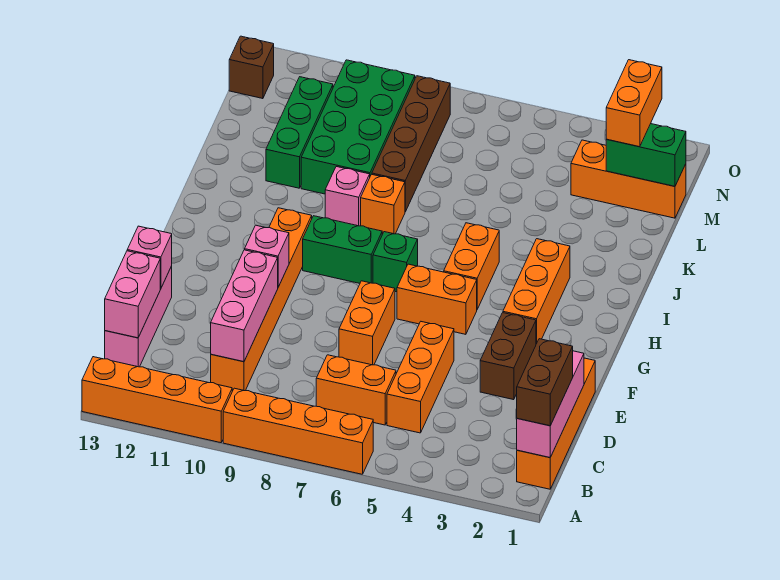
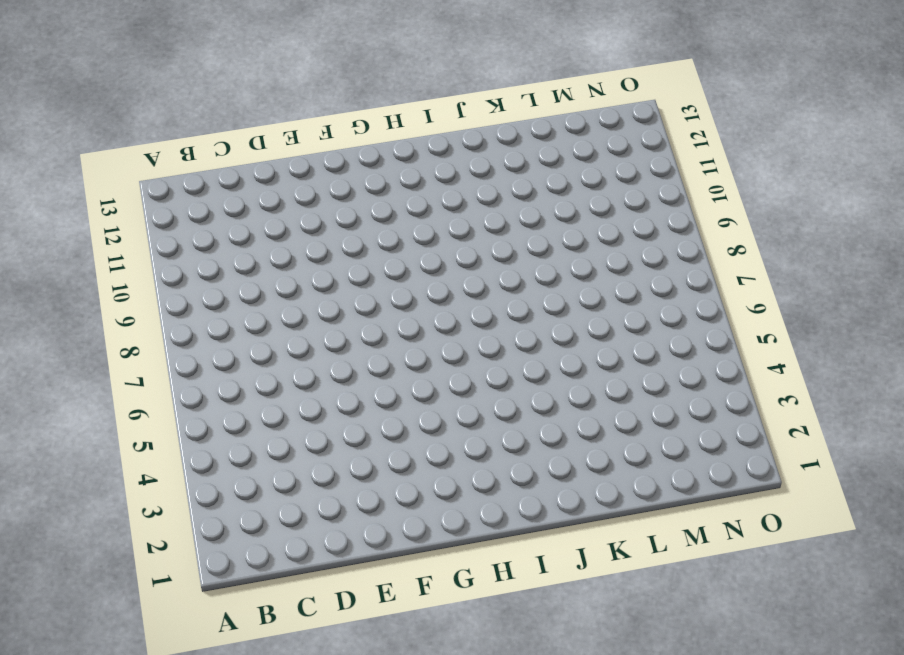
none -> orange brick A6:A9 level 1
none -> orange brick A10:A13 level 1
none -> orange brick B1:E1 level 1

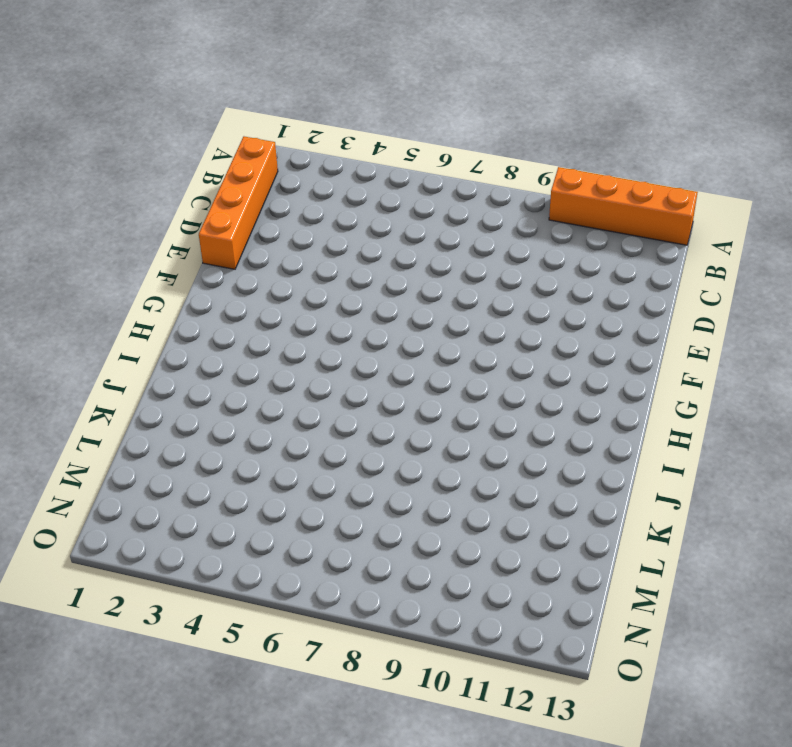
none -> orange brick A6:A9 level 1
none -> orange brick C5:E5 level 1
none -> orange brick C6:C7 level 1

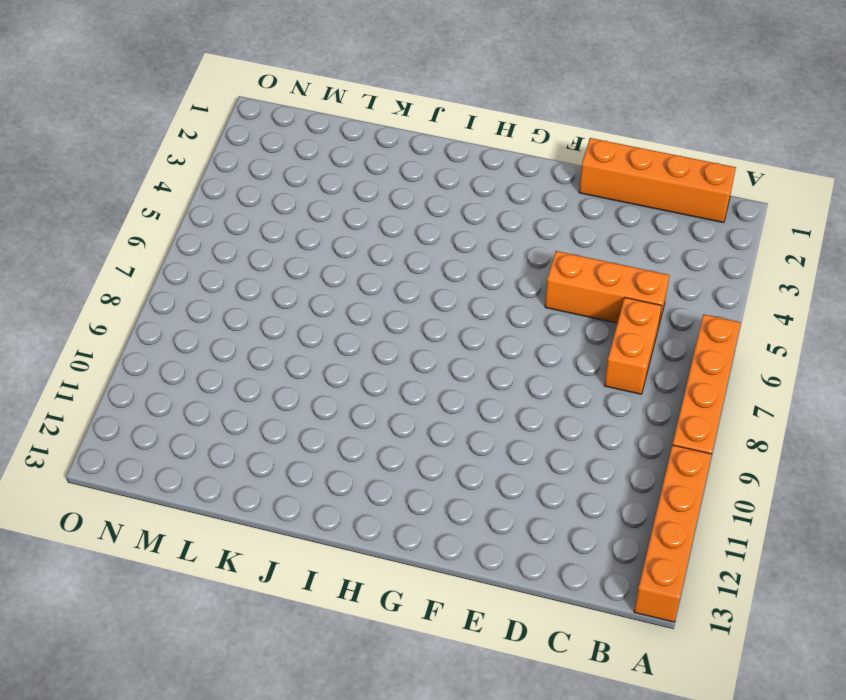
none -> orange brick C10:H10 level 1
none -> pink brick C13:E13 level 1
none -> brown brick E3:F3 level 1

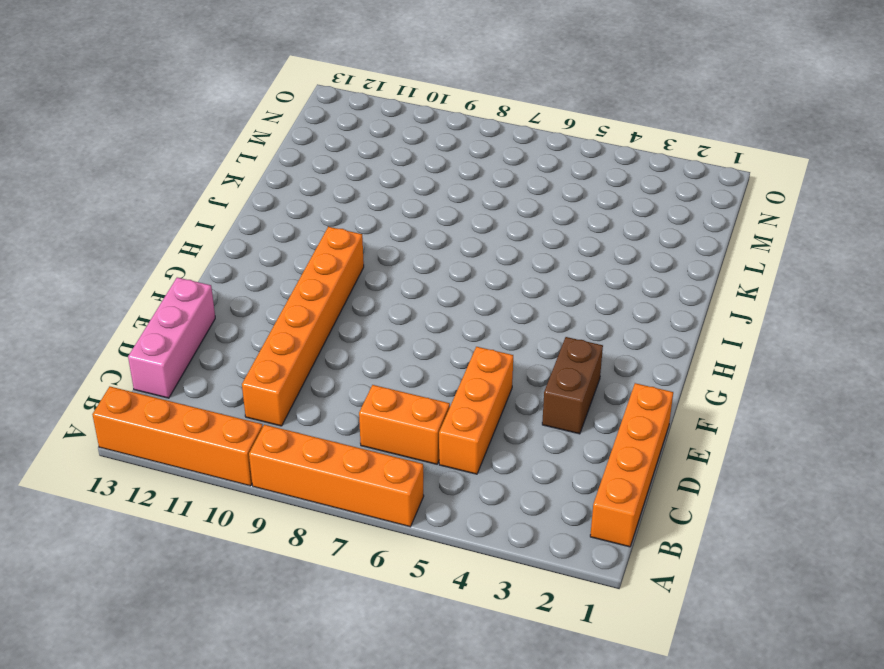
none -> orange brick E7:F7 level 1
none -> orange brick G3:I3 level 1
none -> orange brick G5:G6 level 1

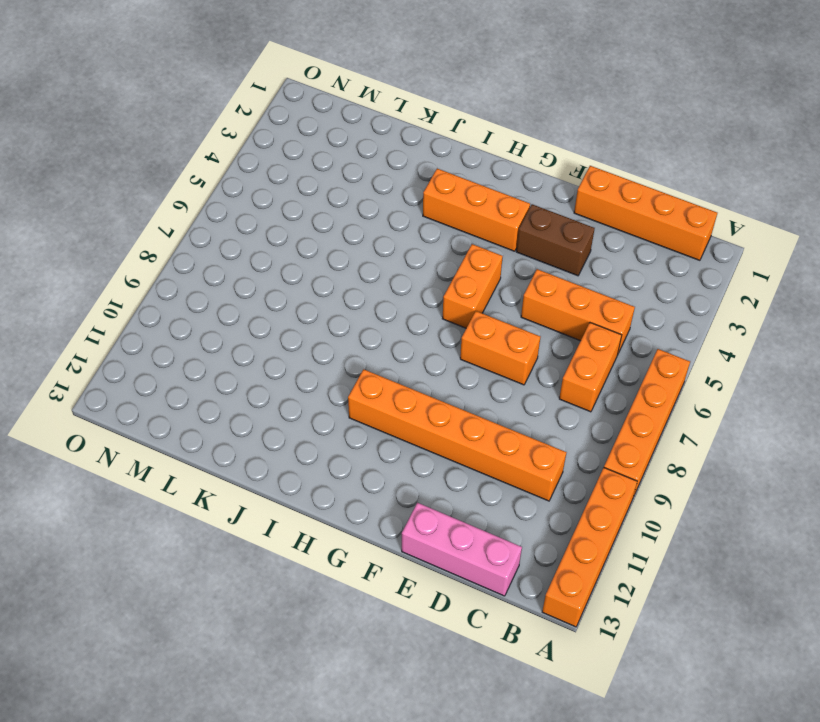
none -> orange brick H5:I5 level 1
none -> green brick H7 level 1
none -> green brick H8:H9 level 1

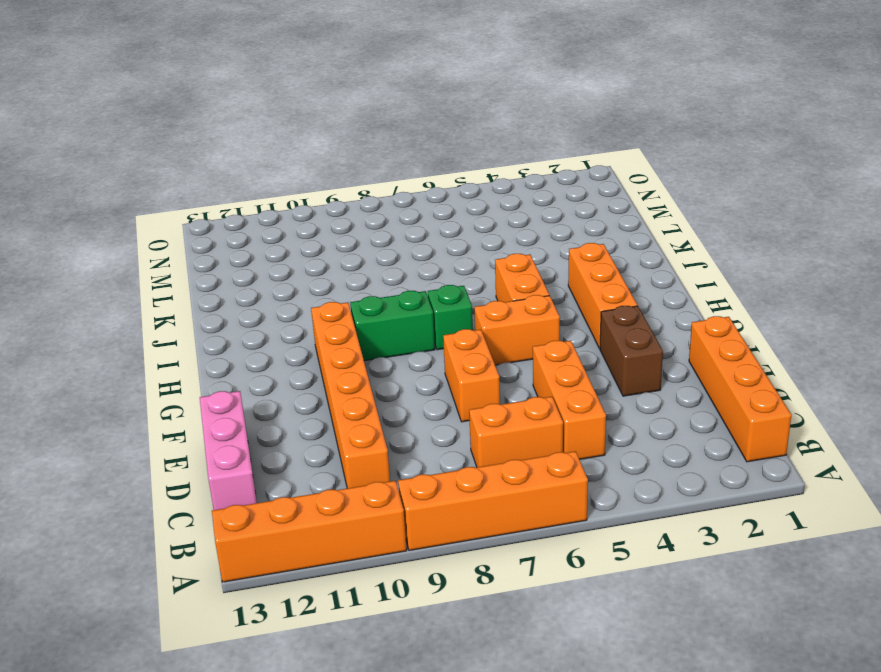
none -> orange brick J8 level 1
none -> pink brick J9 level 1
none -> brown brick K8:N8 level 1

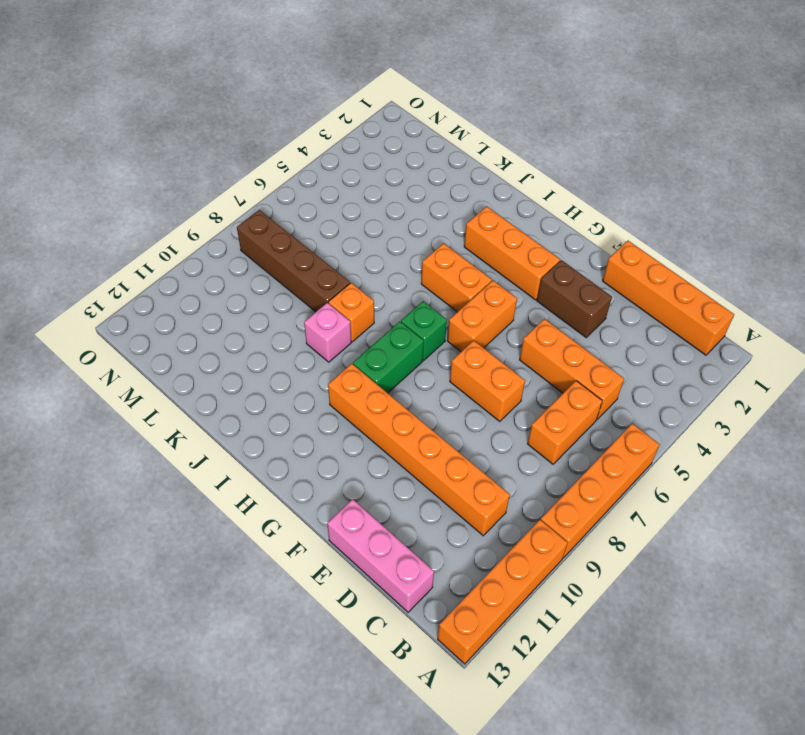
none -> green brick K9:N10 level 1
none -> green brick K11:M11 level 1
none -> orange brick M1:M3 level 1

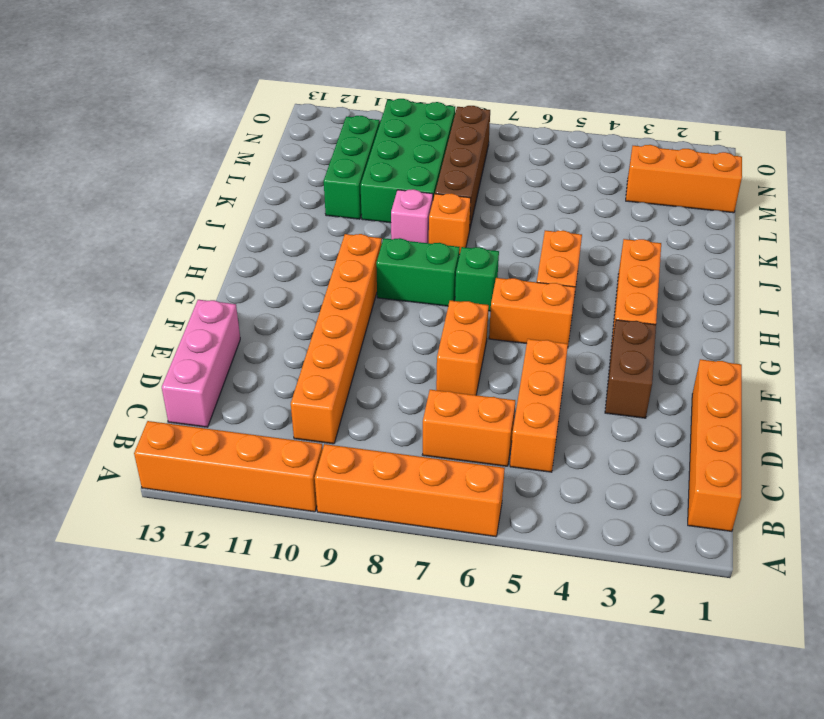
none -> brown brick N13 level 1
none -> pink brick B1:D1 level 2
none -> pink brick C10:E10 level 2

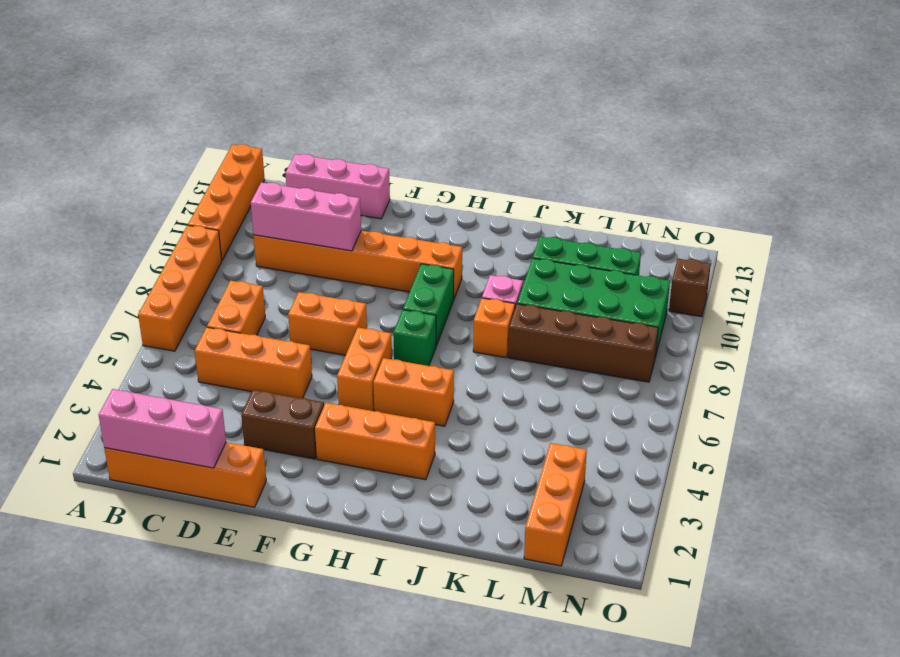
brown brick O11 level 1 -> brown brick N13 level 1
none -> pink brick C13:D13 level 2
none -> pink brick E13 level 2
none -> pink brick F10 level 2

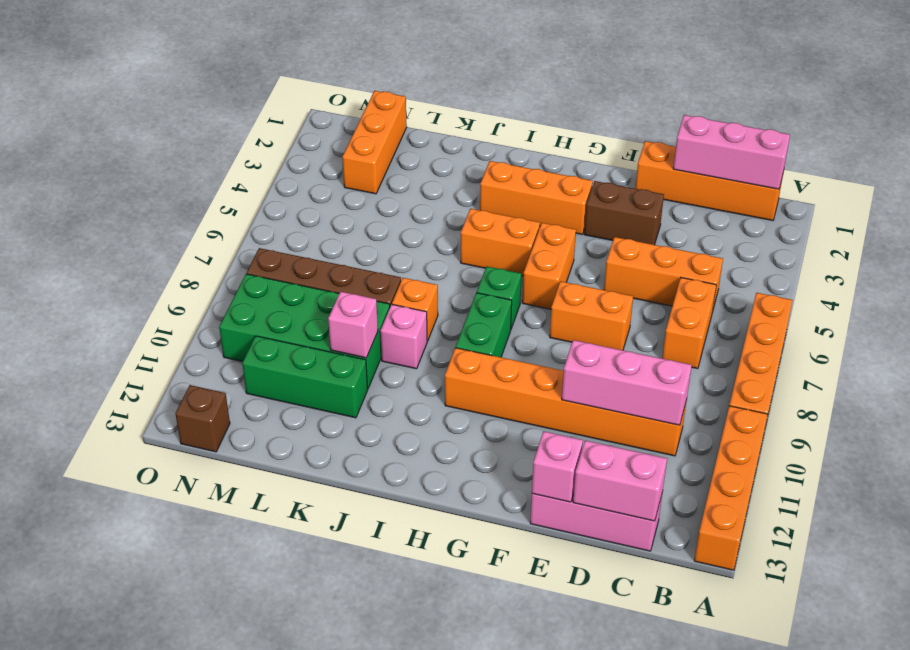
pink brick K10 level 2 -> pink brick F10 level 2
none -> green brick M1:M2 level 2
none -> brown brick B1:C1 level 3
none -> orange brick M2:N2 level 3

